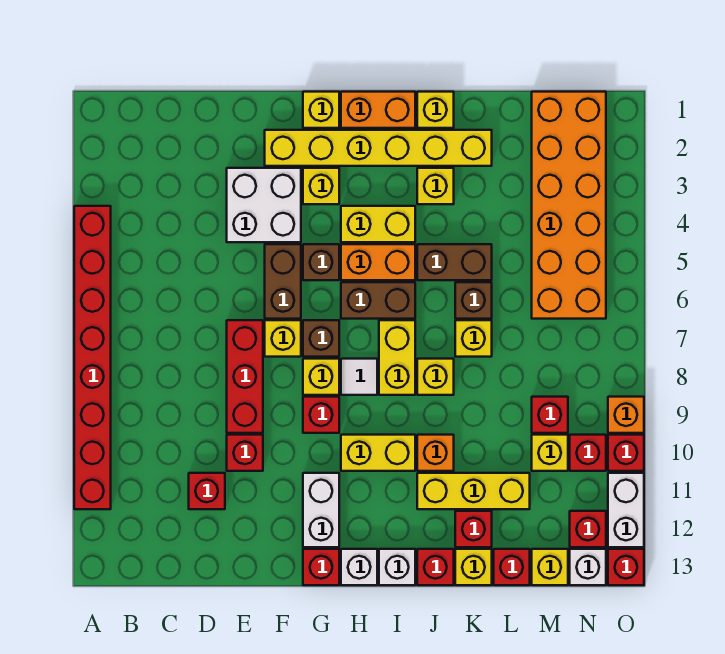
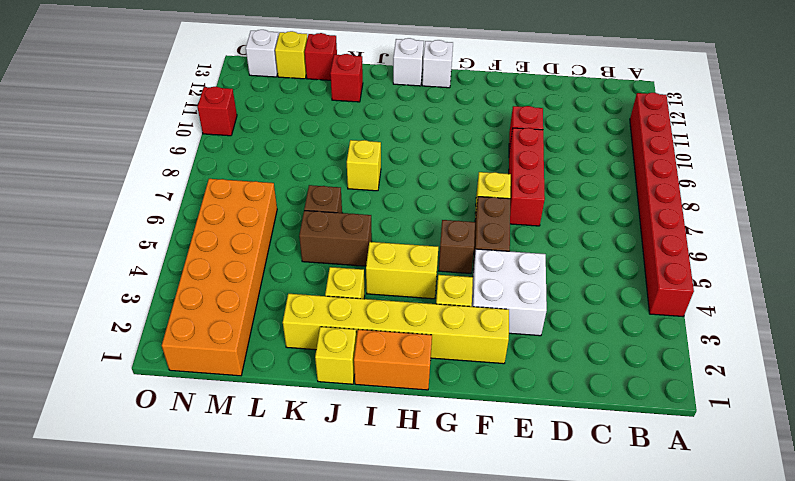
none -> red brick D11 level 1
none -> yellow brick G1 level 1
none -> brown brick G7 level 1
none -> yellow brick G8 level 1

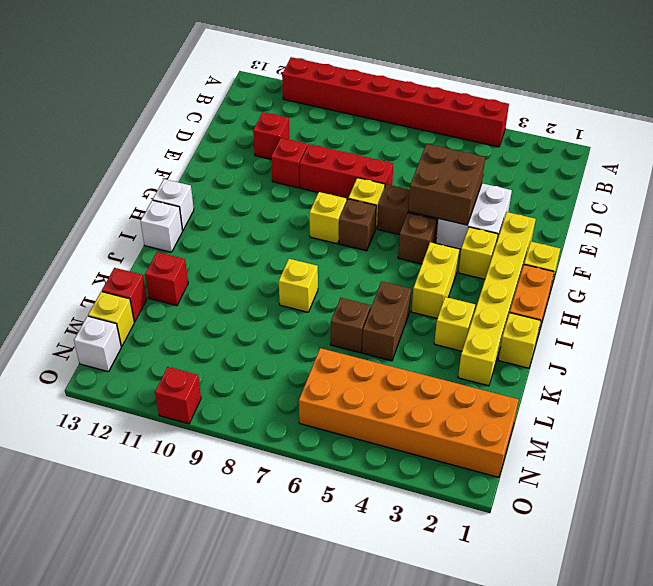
brown brick E4:F5 level 2 -> none
none -> red brick G9 level 1
none -> white brick G11:G12 level 1
none -> red brick G13 level 1
none -> orange brick H5:I5 level 1

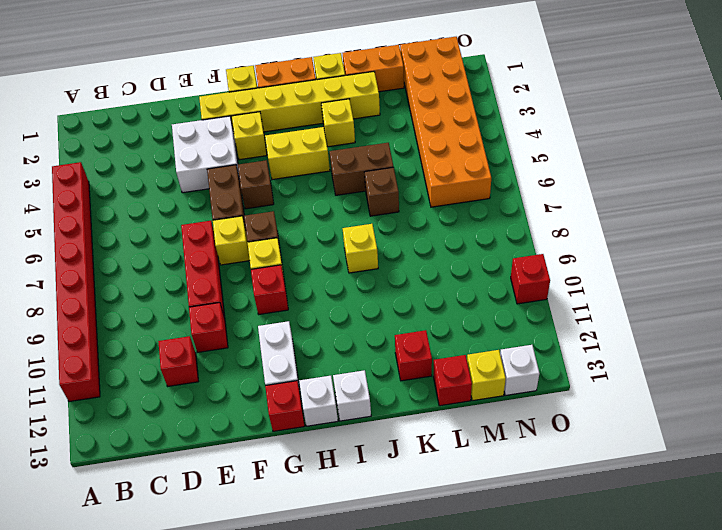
orange brick K1:L1 level 1 -> orange brick H5:I5 level 1
none -> brown brick H6:I6 level 1
none -> white tile H8 level 1
none -> yellow brick H10:I10 level 1
none -> yellow brick I7:I8 level 1

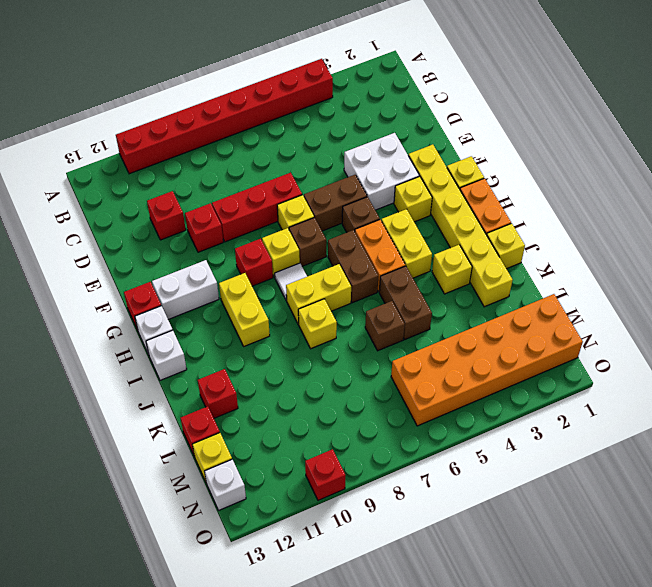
none -> orange brick J10 level 1
none -> yellow brick J11:L11 level 1
none -> red brick J13 level 1
none -> yellow brick K7 level 1

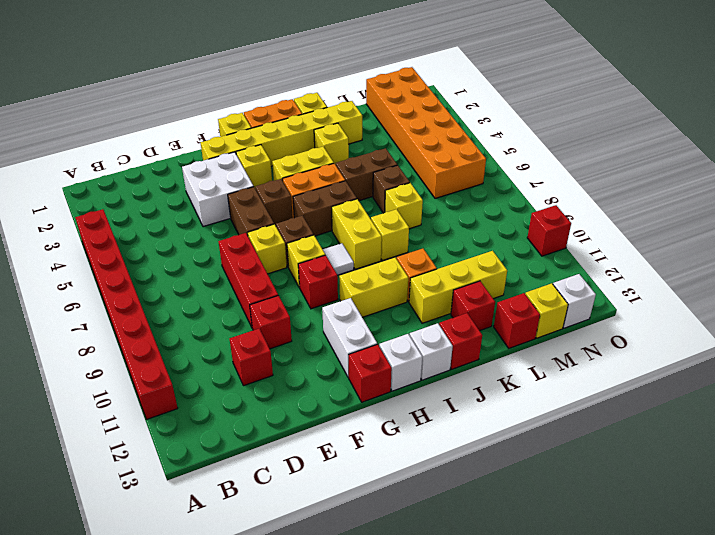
none -> yellow brick K13 level 1
none -> red brick M9 level 1
none -> yellow brick M10 level 1
none -> red brick N10 level 1

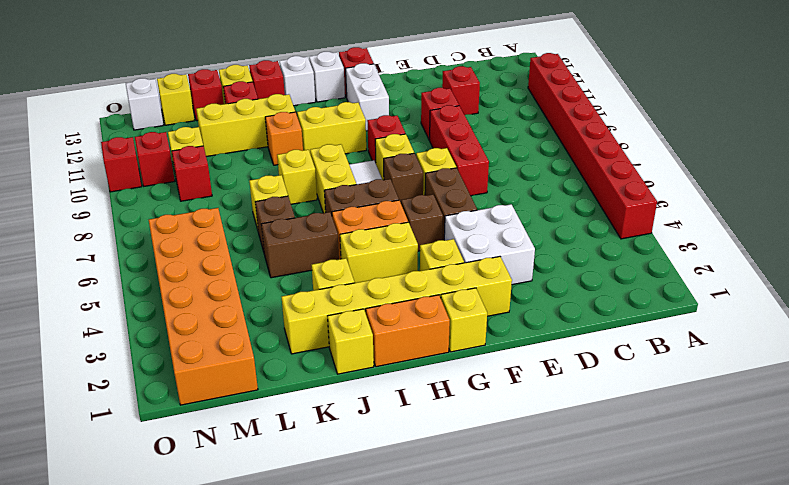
none -> red brick N12 level 1
none -> orange brick O9 level 1
none -> white brick O11:O12 level 1
none -> red brick O13 level 1

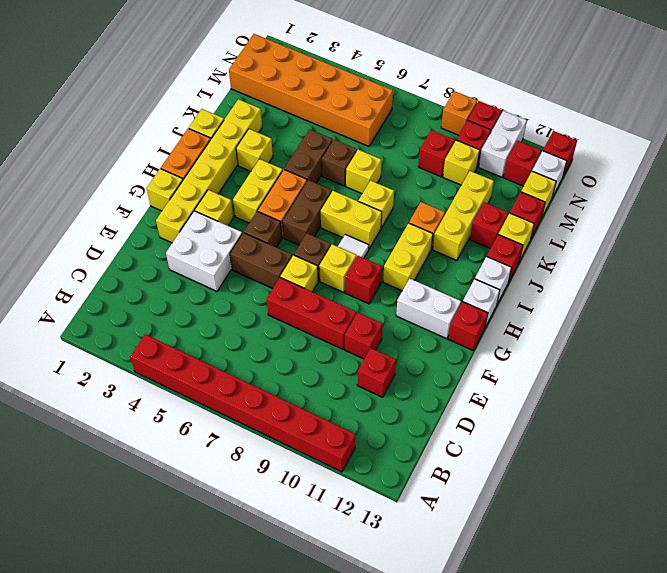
white brick N11:O11 level 1 -> white brick O11:O12 level 1

